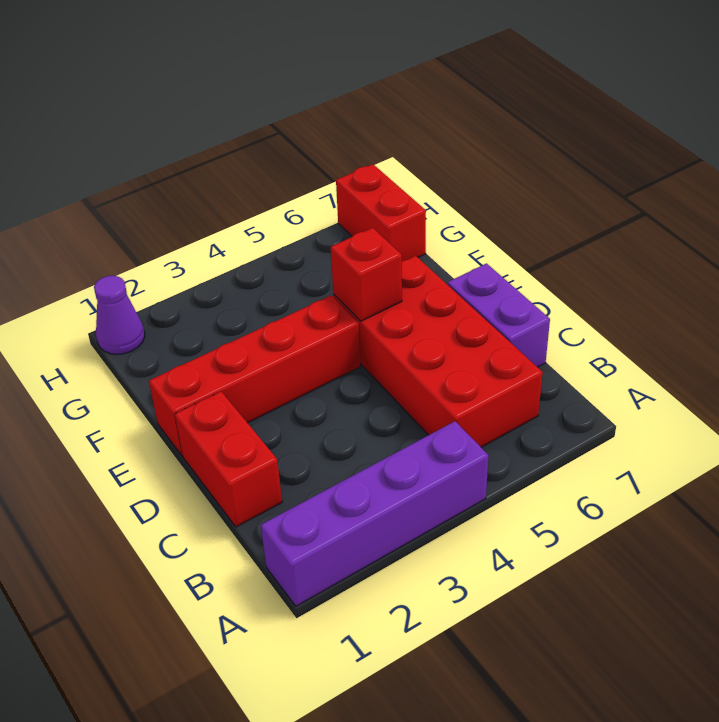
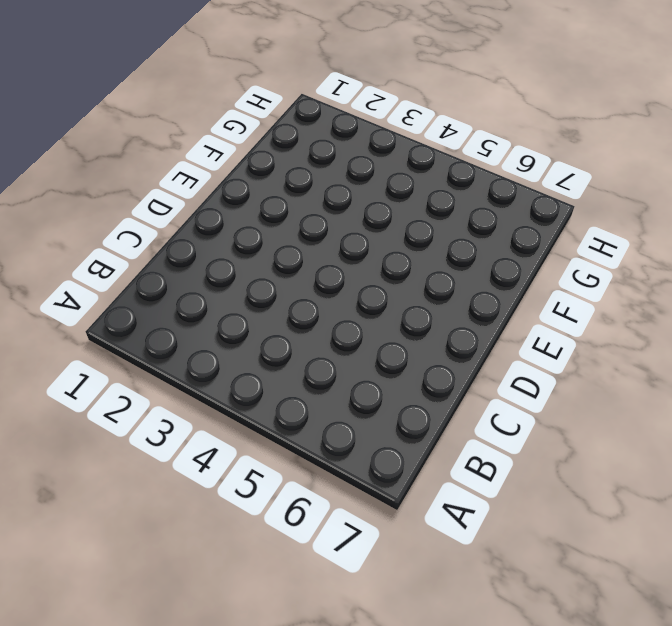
none -> purple brick A1:A4 level 1
none -> red brick B5:E6 level 1

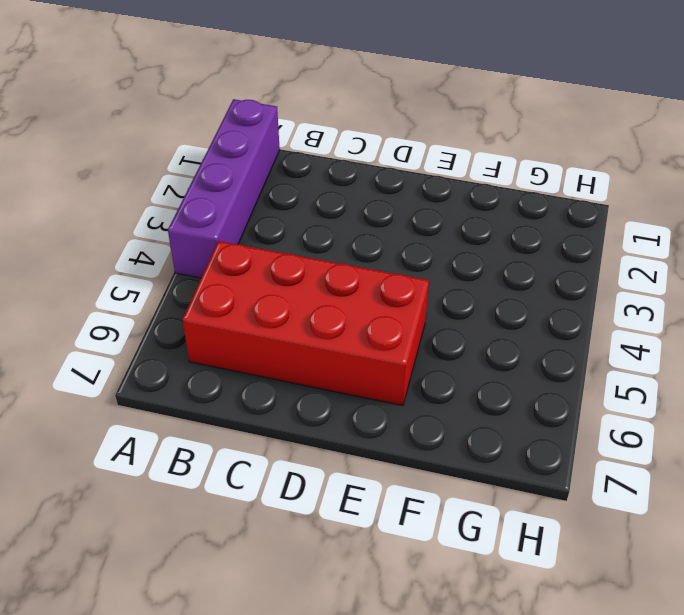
none -> red brick C1:D1 level 1
none -> purple brick C7:D7 level 1

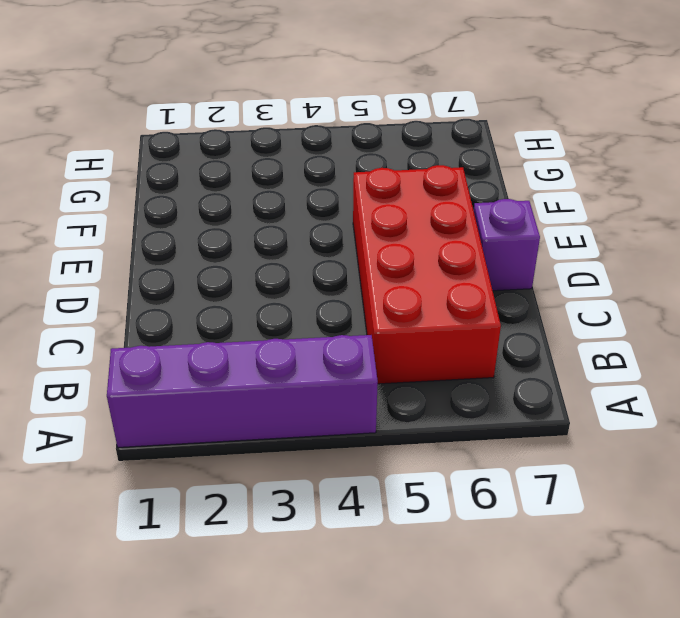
purple brick D7 level 1 -> purple brick C7:D7 level 1
none -> red brick C1:D1 level 1
none -> red brick E1:E4 level 1

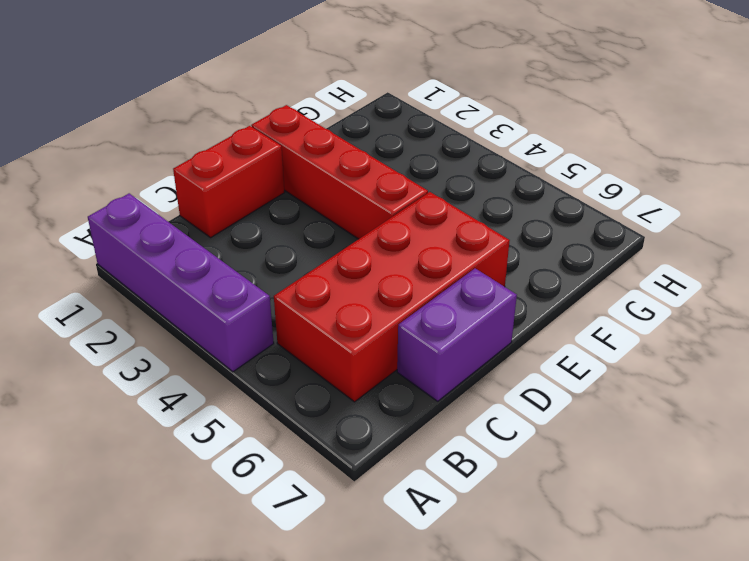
none -> red brick G7:H7 level 1
none -> purple cone H1 level 1

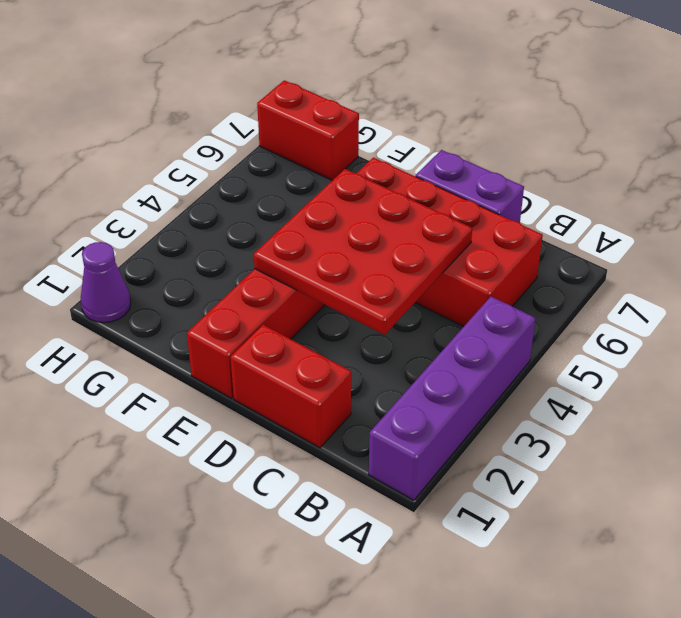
red plate C3:E5 level 2 -> red brick E5 level 2

